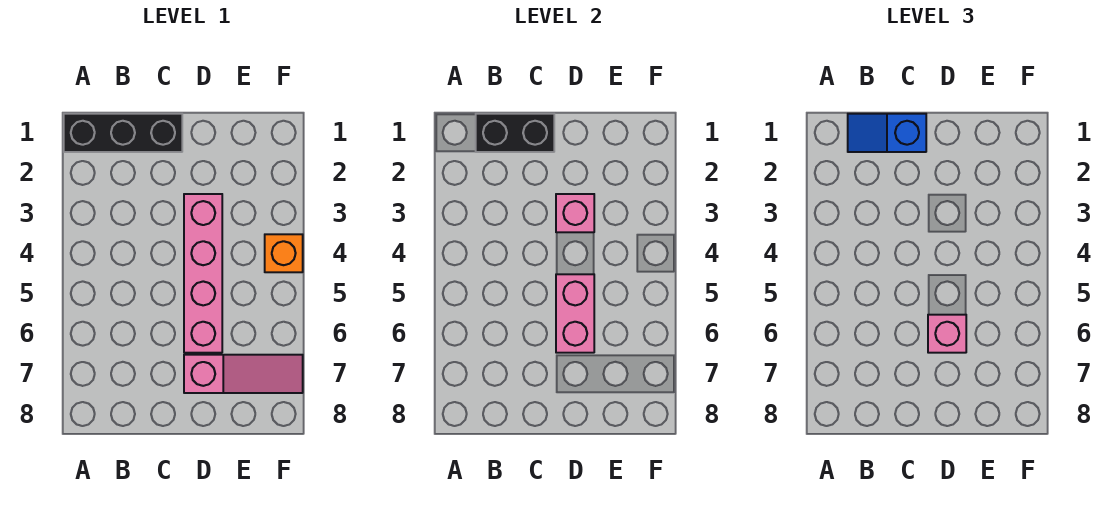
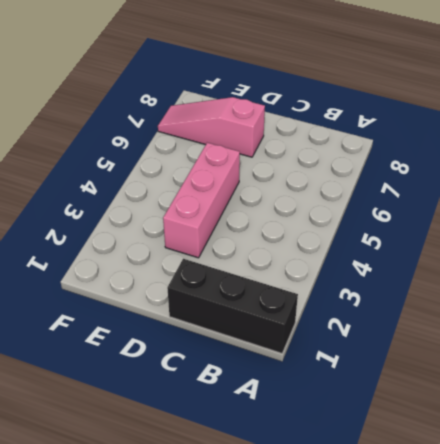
pink brick D3:D5 level 1 -> pink brick D3:D6 level 1
none -> orange brick F4 level 1
none -> black brick B1:C1 level 2

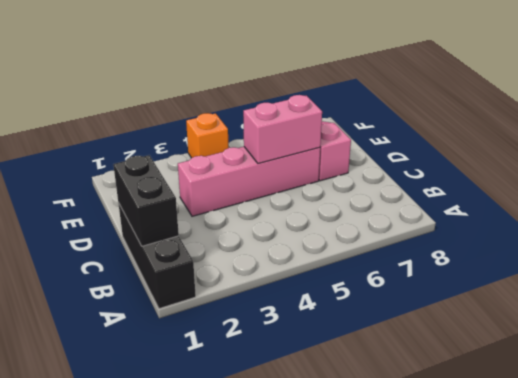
none -> pink brick D3 level 2
none -> blue slope B1:C1 level 3 top C

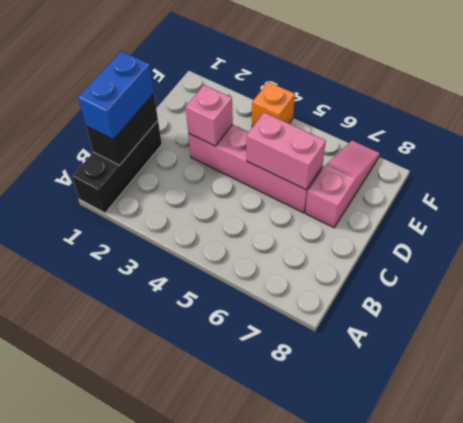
blue brick B1:C1 level 3 -> blue slope B1:C1 level 3 top C
none -> pink brick D6 level 3

